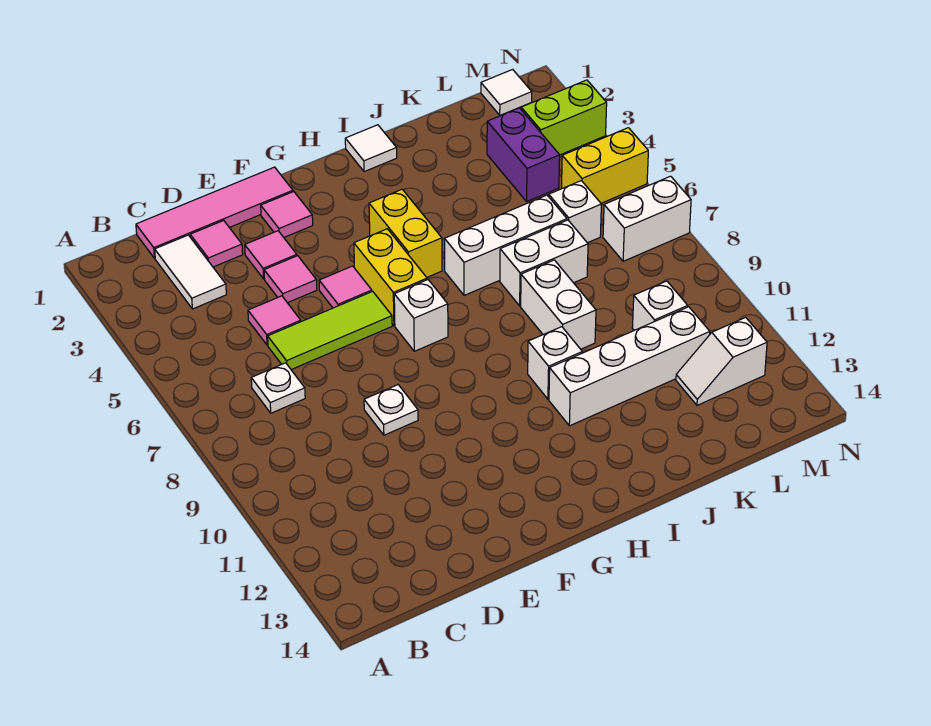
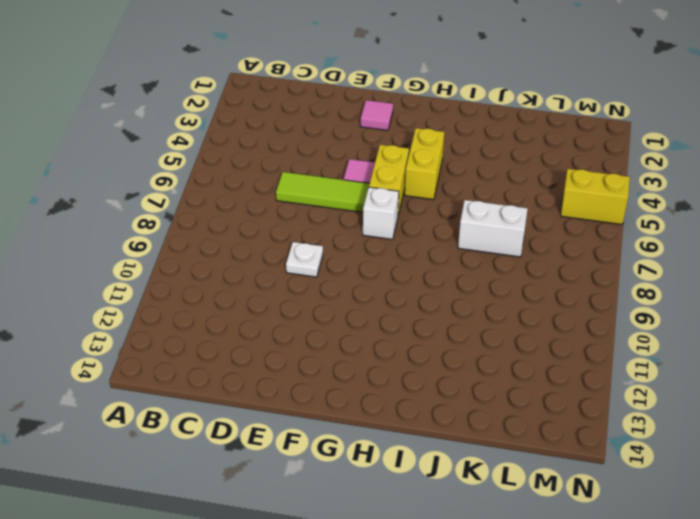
none -> pink tile C1:F1 level 1
none -> white tile C2:C3 level 1
none -> white plate C7 level 1

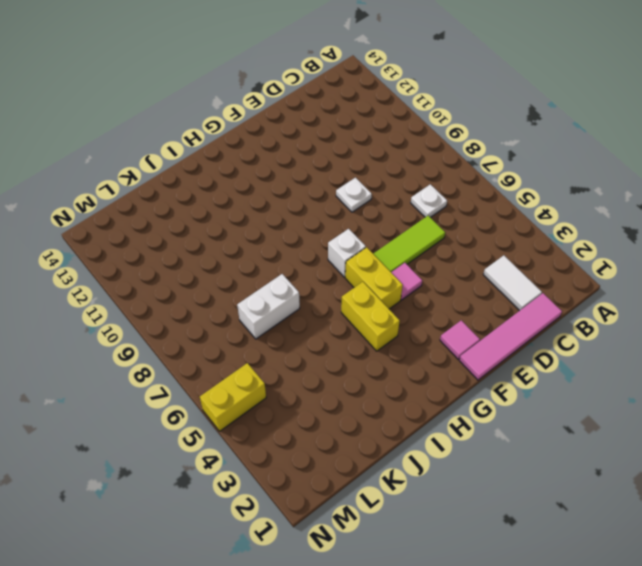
none -> pink tile D2 level 1
none -> pink tile D5 level 1
none -> pink tile E3 level 1

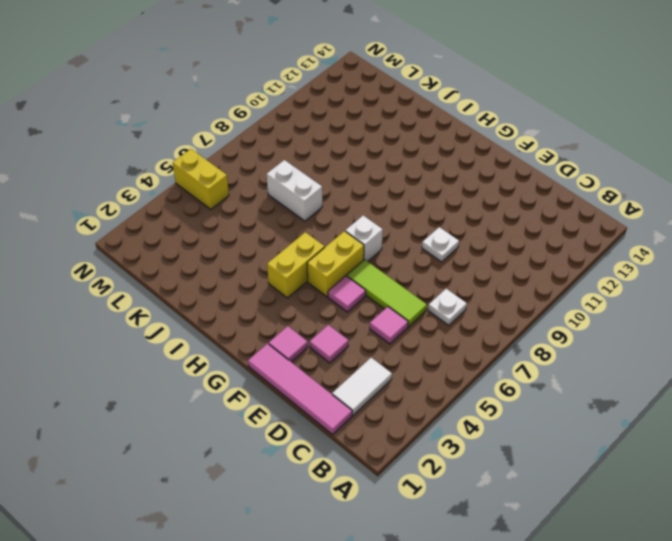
none -> pink tile D2 level 1
none -> pink tile E4 level 1
none -> white tile I1 level 1

